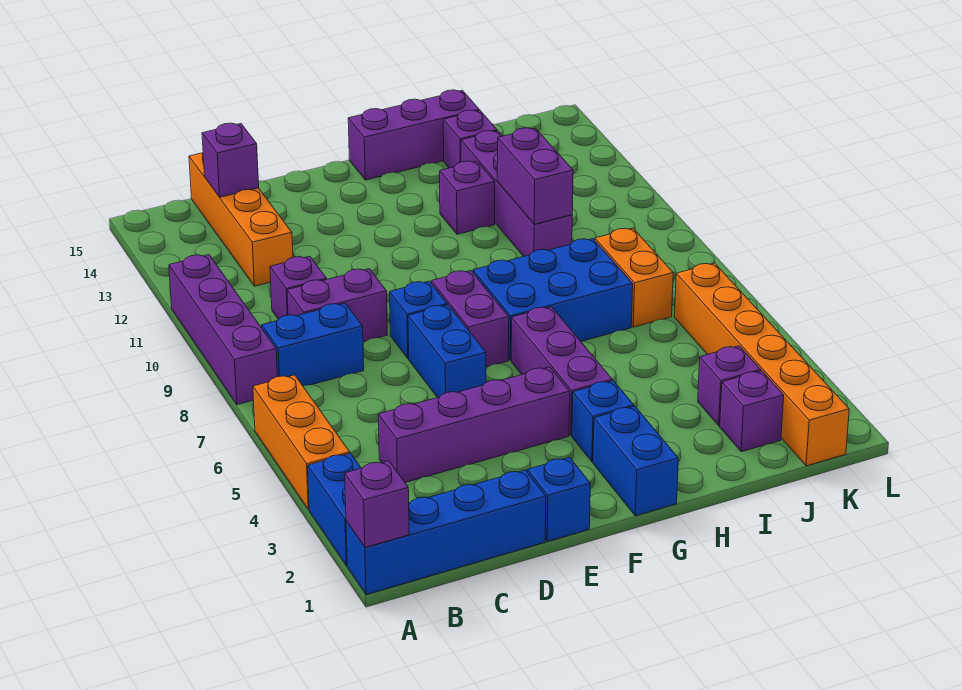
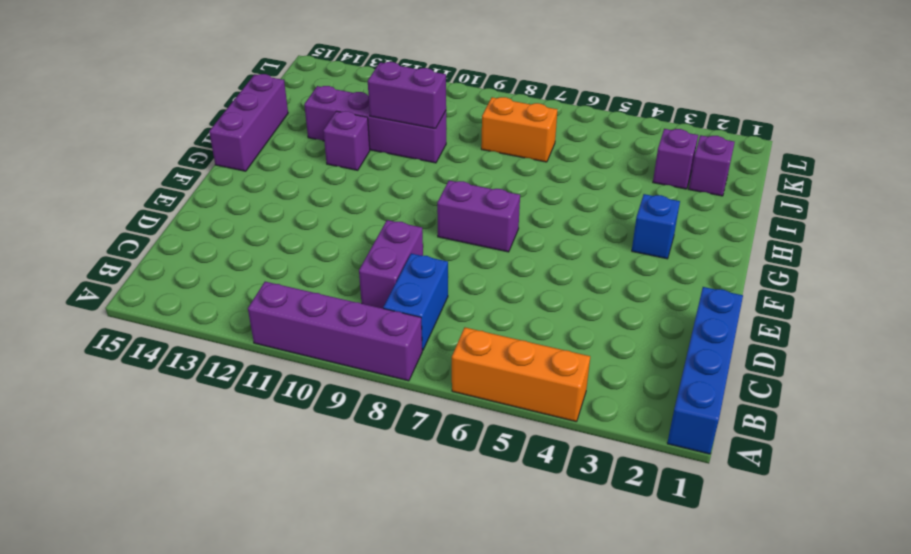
none -> blue brick A2:A3 level 1
none -> purple brick C4:F4 level 1
none -> purple brick C10 level 1

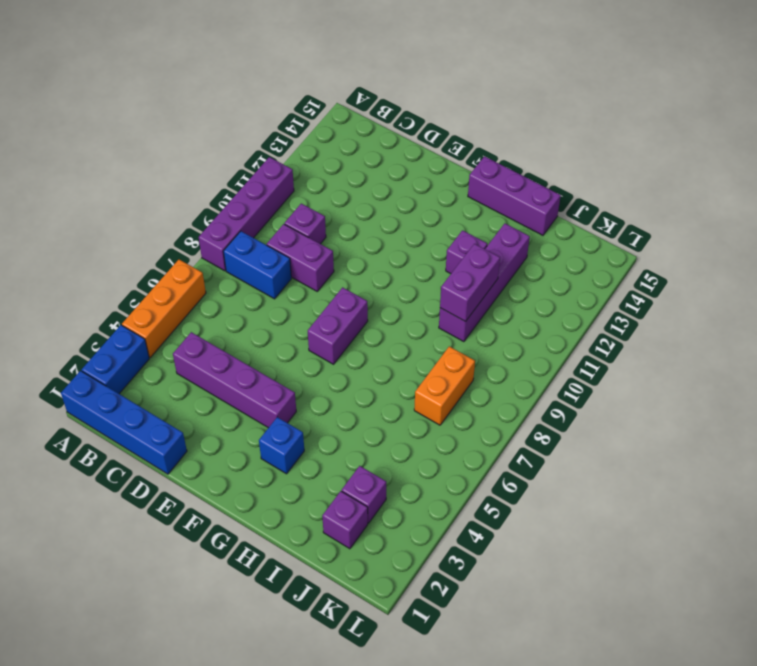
none -> orange brick C12:C15 level 1
none -> blue brick E1 level 1
none -> blue brick E6:E7 level 1

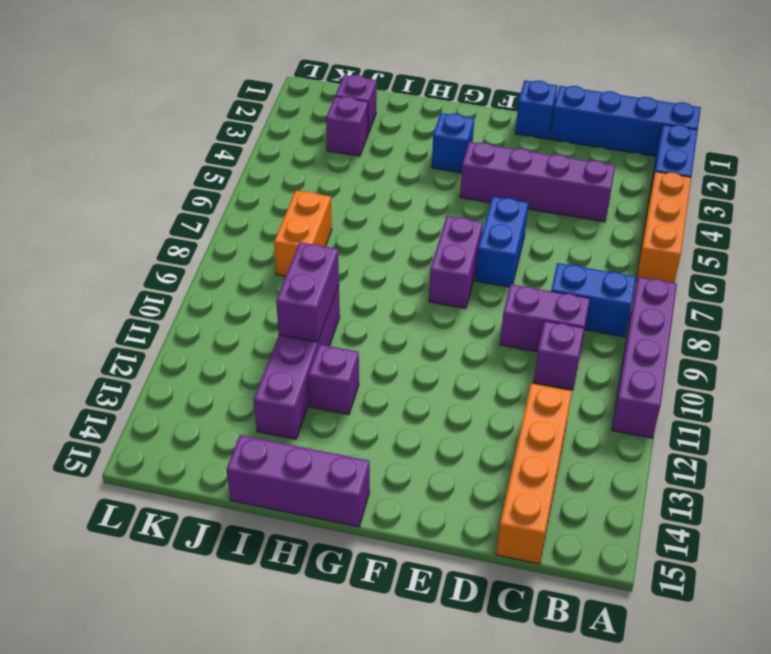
none -> blue brick E8 level 1
none -> blue brick G1:G2 level 1
none -> purple brick G4:G6 level 1

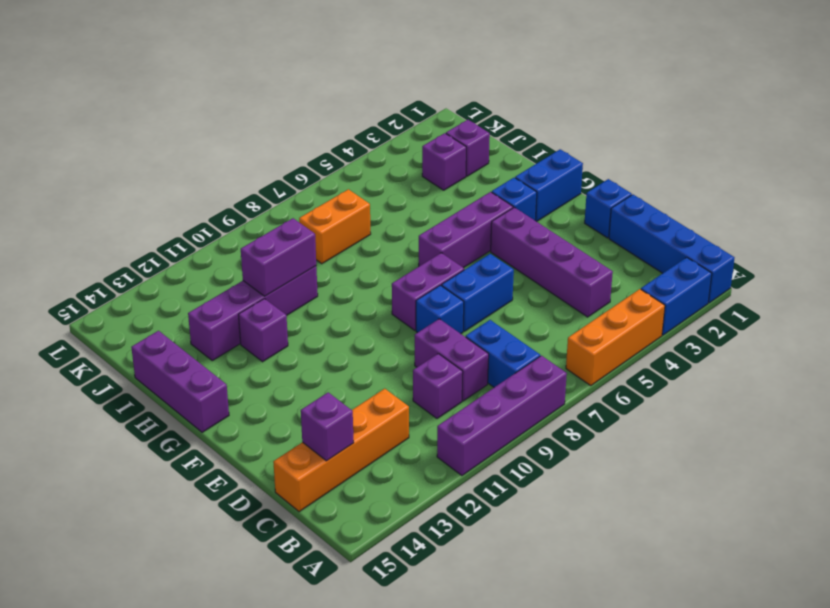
none -> blue brick G7:I8 level 1
none -> purple brick I14 level 1
none -> orange brick K1:K6 level 1

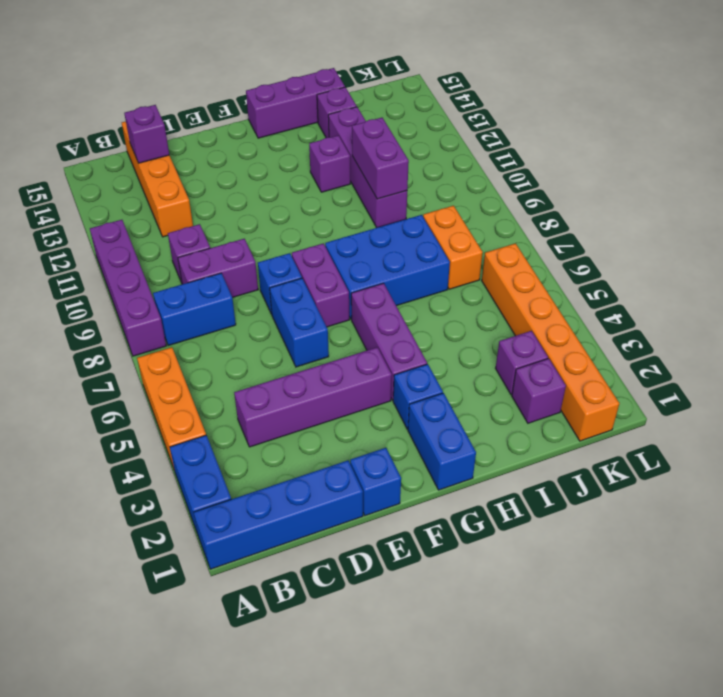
none -> purple brick A1 level 2

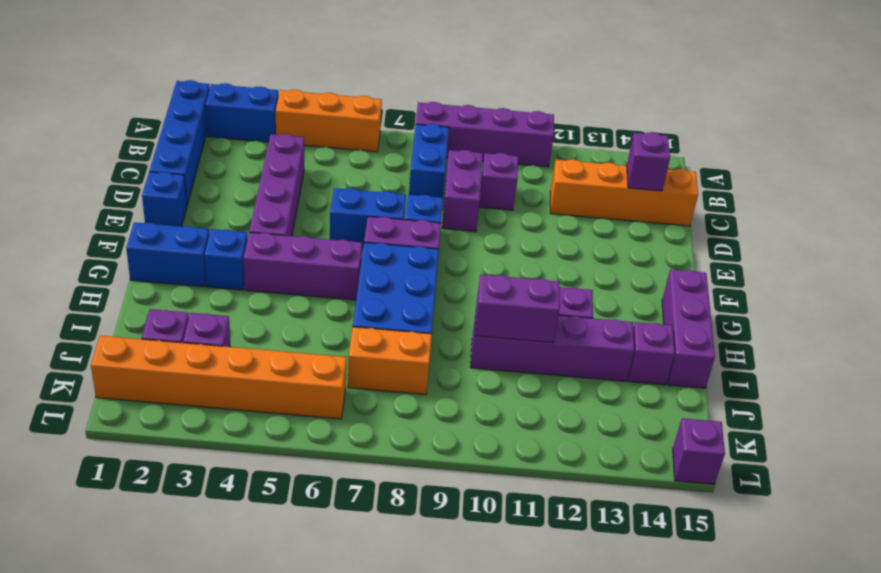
purple brick L15 level 1 -> purple brick A1 level 2

